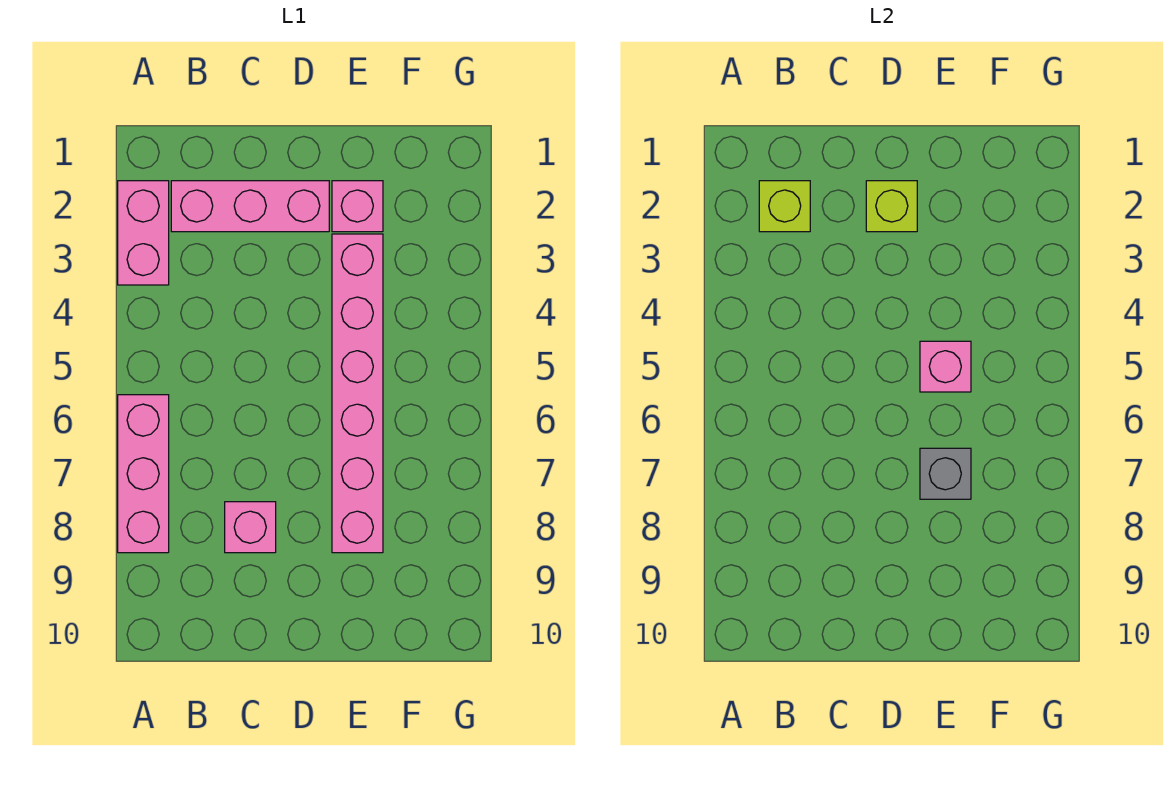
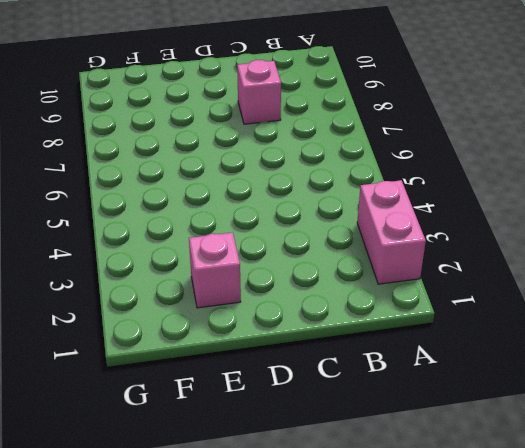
none -> pink brick A6:A8 level 1
none -> pink brick B2:D2 level 1

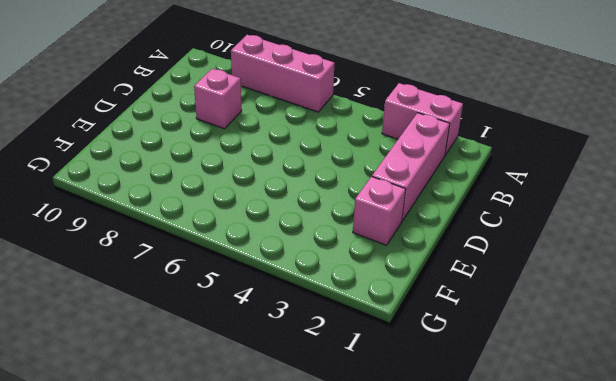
none -> pink brick E3:E8 level 1
none -> lime brick B2 level 2

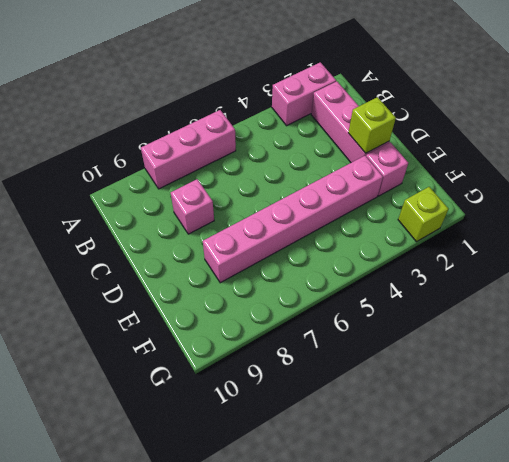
lime brick G2 level 1 -> lime brick B2 level 2
none -> pink brick E5 level 2
none -> grey brick E7 level 2

